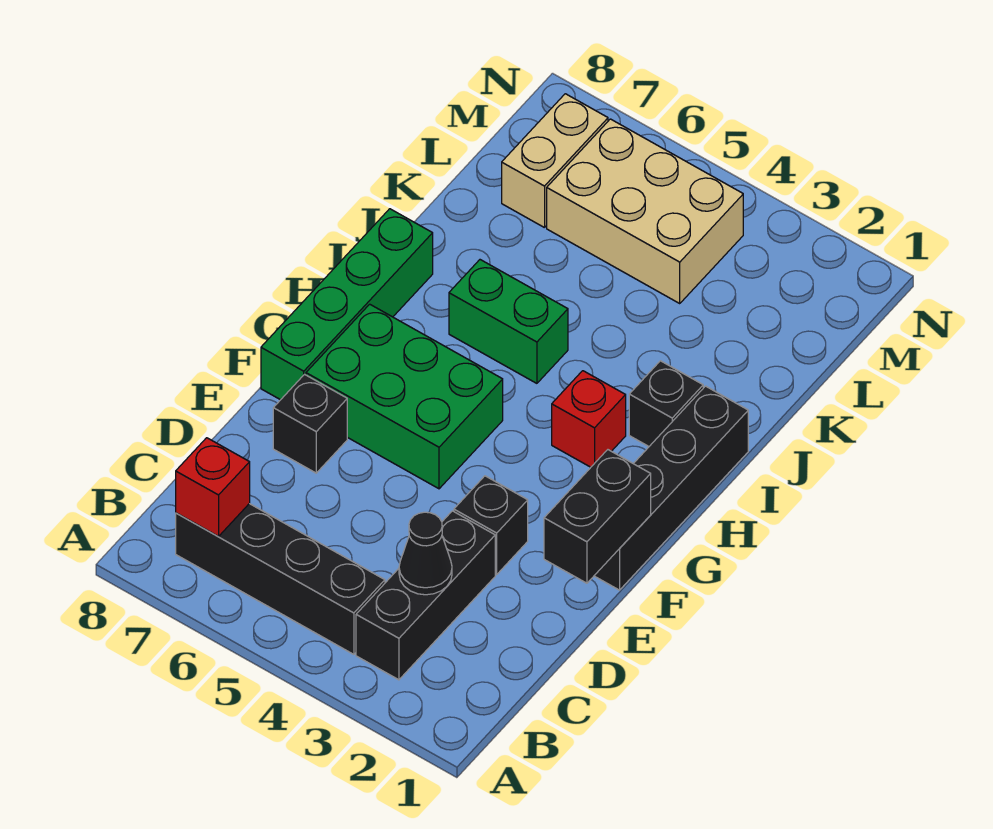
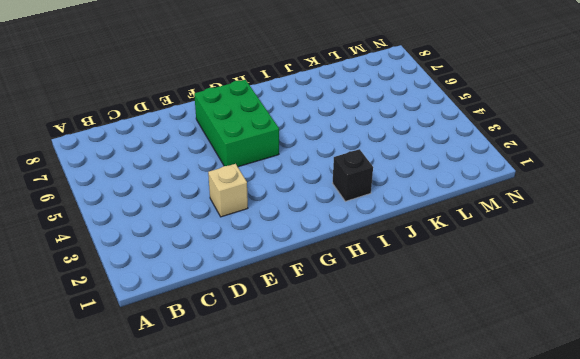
tan brick E3 level 1 -> black brick E3 level 1
none -> black brick B3:D3 level 1
none -> black brick B4:B7 level 1
none -> black brick E7 level 1

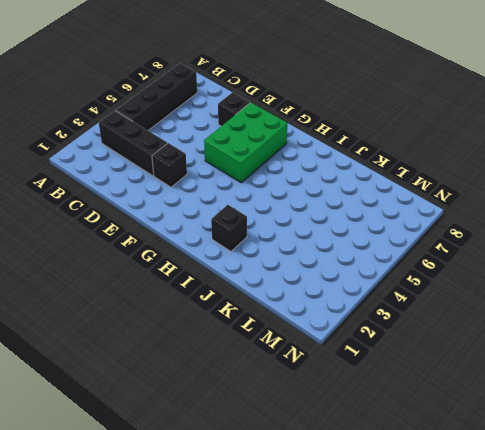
none -> black brick F1:I1 level 1
none -> green brick F8:I8 level 1
none -> red brick H3 level 1

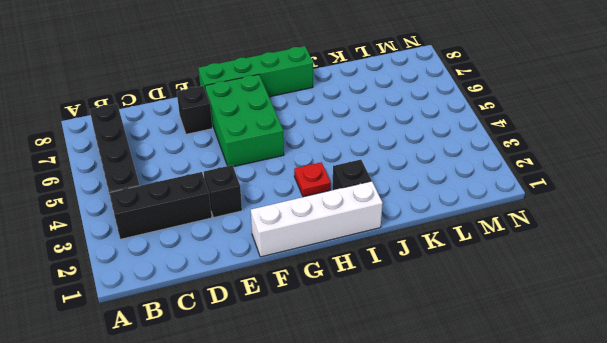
white brick F1:I1 level 1 -> black brick F1:I1 level 1
red plate H3 level 1 -> red brick H3 level 1
none -> green brick I5:I6 level 1
none -> tan brick L4:M6 level 1
none -> tan brick L7:M7 level 1

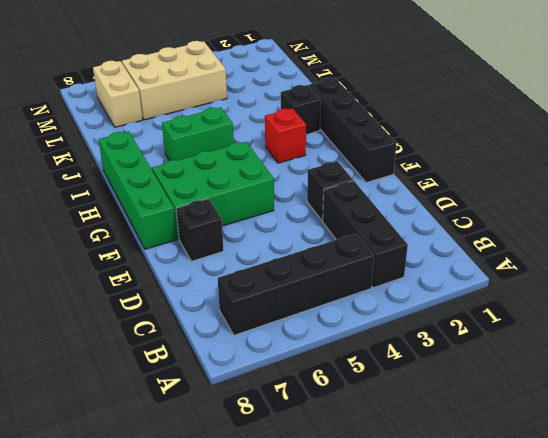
none -> red brick B7 level 2
none -> black cone C3 level 2
none -> black brick E1:F1 level 2

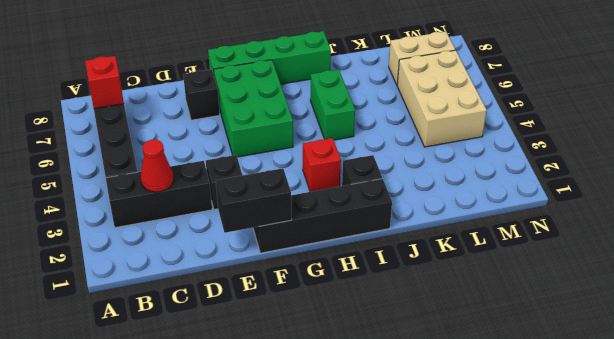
red cone C3 level 2 -> black cone C3 level 2

